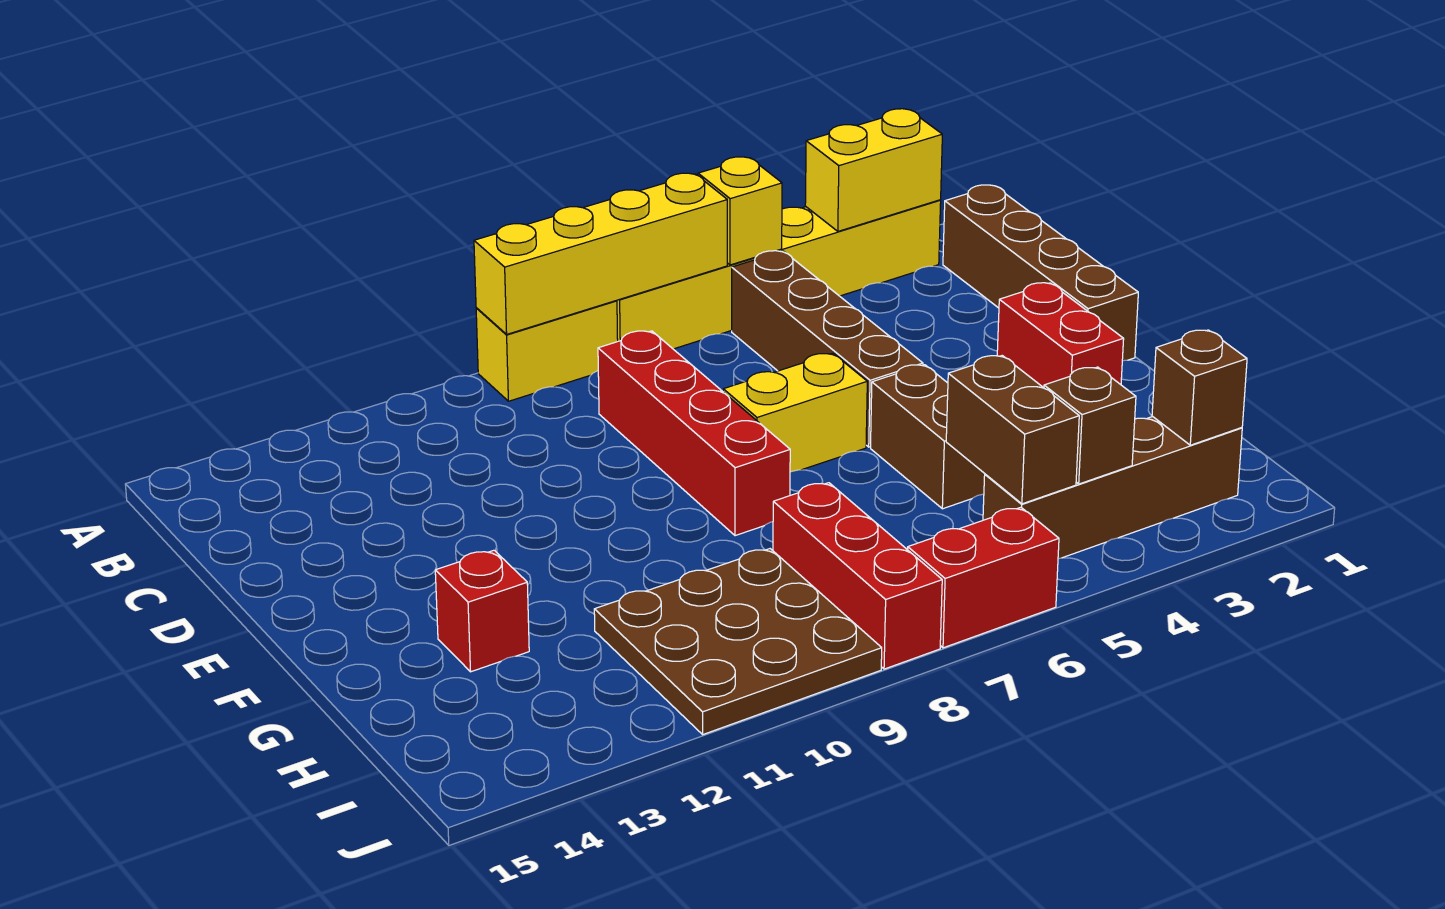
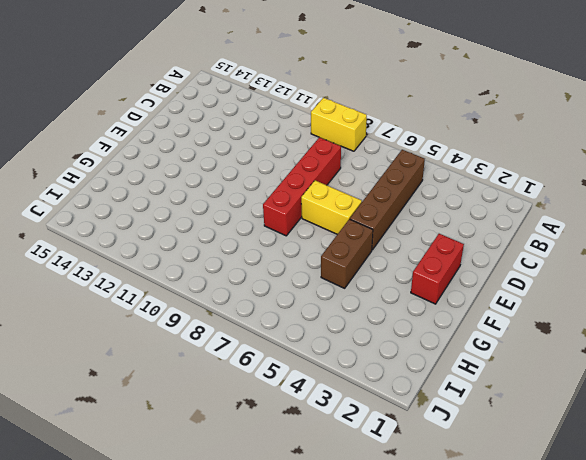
none -> yellow brick A2:A7 level 1
none -> brown brick B1:E1 level 1
none -> red brick G13 level 1

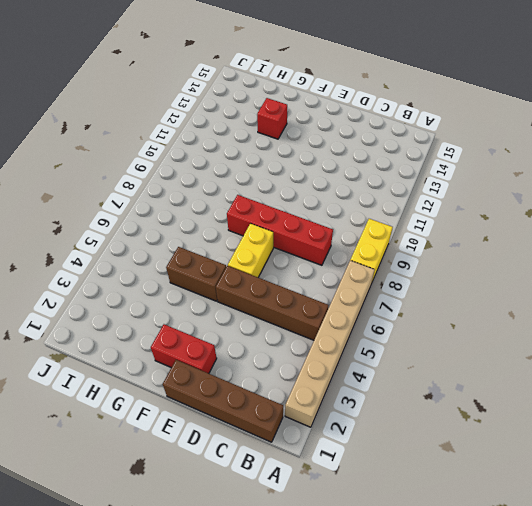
tan brick A2:A7 level 1 -> yellow brick A2:A7 level 1
none -> red brick H8:J8 level 1
none -> brown plate H9:J11 level 1
none -> brown brick I2:I5 level 1

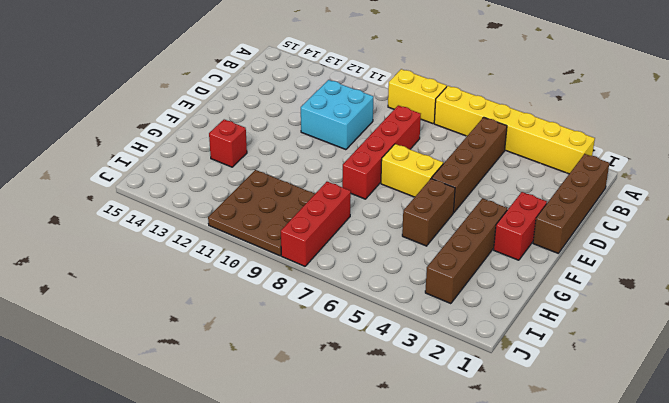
cyan brick C10:D11 level 1 -> none
brown brick F3:I3 level 1 -> brown brick I2:I5 level 1
none -> red brick J6:J7 level 1
none -> yellow brick A2:A3 level 2
none -> yellow brick A5 level 2

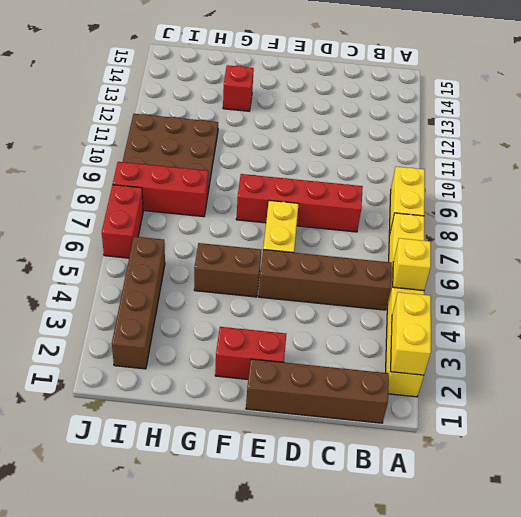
none -> yellow brick A6:A9 level 2
none -> brown brick H5:I5 level 2
none -> brown brick I2 level 2

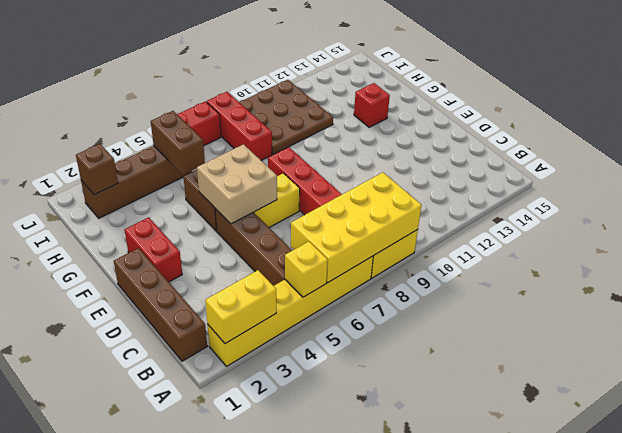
yellow brick A6:B9 level 2 -> yellow brick A6:A9 level 2
tan brick E5:F6 level 2 -> none
none -> brown brick I4 level 2

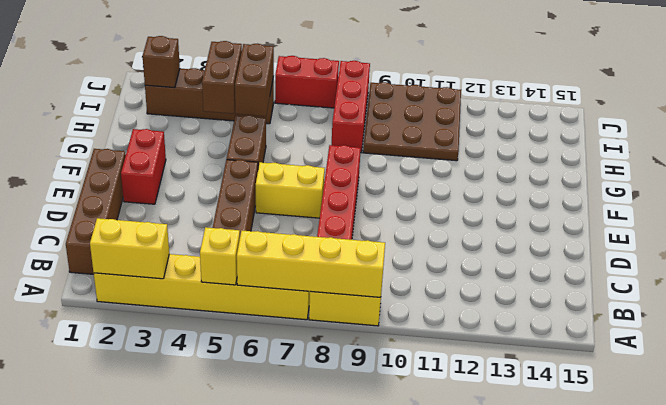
brown brick H4:I4 level 2 -> brown brick I4 level 2
none -> red brick G13 level 1

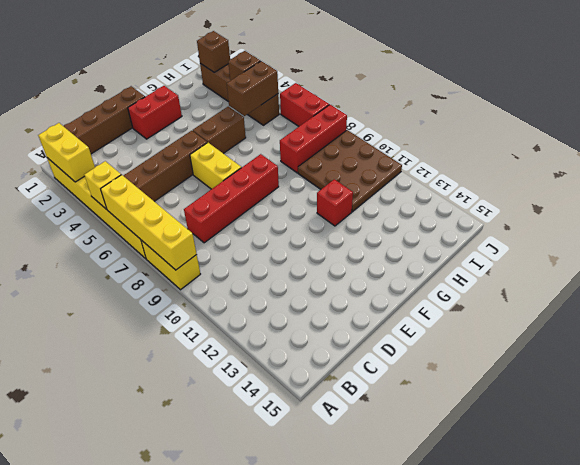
red brick G11 level 1 -> red brick G13 level 1

